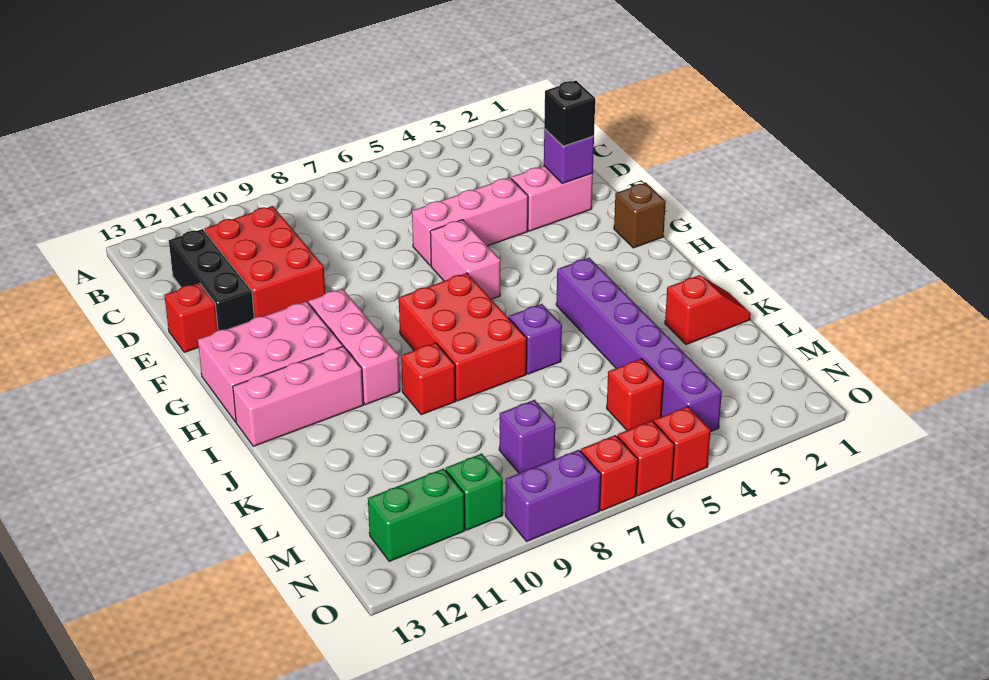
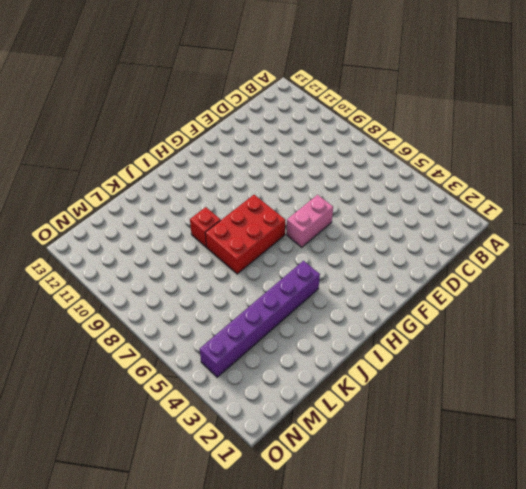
none -> red brick C10:E11 level 1
none -> black brick C12:E12 level 1
none -> pink brick E2:E3 level 1

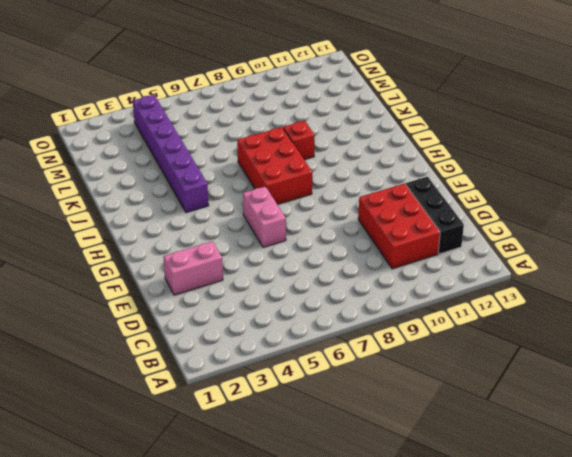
none -> pink brick E4:E6 level 1
none -> red brick E13 level 1
none -> brown brick G1 level 1

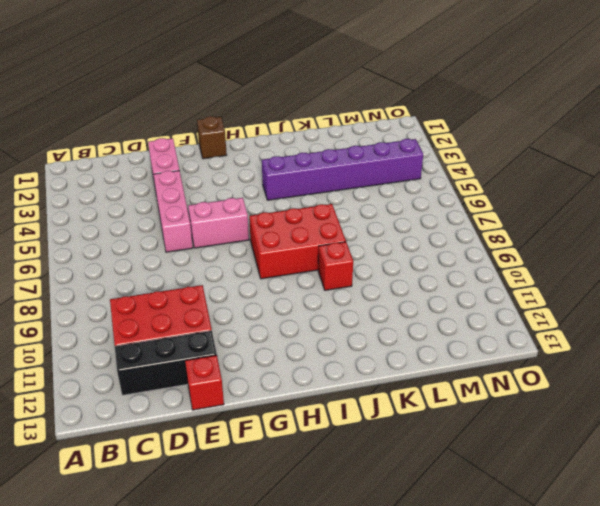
none -> pink brick G10:I10 level 1
none -> pink brick G11:H13 level 1
none -> pink brick I11:I13 level 1

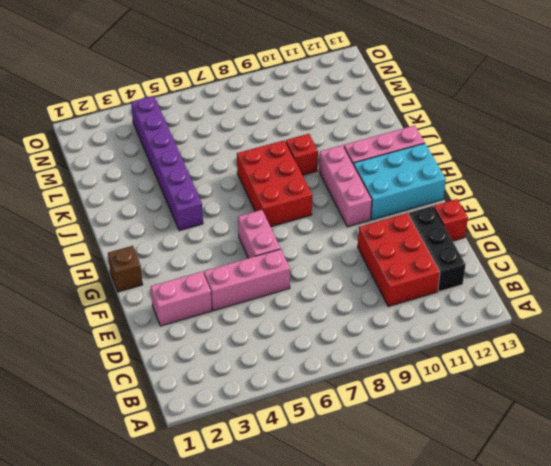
cyan brick G11:H13 level 1 -> pink brick G11:H13 level 1
none -> purple brick J6 level 1
none -> red slope K1:K2 level 1 top 2
none -> red brick M5 level 1

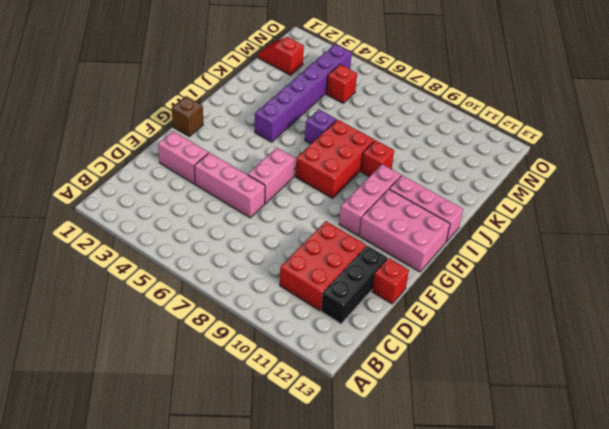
red slope M1:M2 level 1 top 2 -> red slope K1:K2 level 1 top 2
none -> purple brick M8 level 1
none -> green brick N10 level 1
none -> green brick N11:N12 level 1

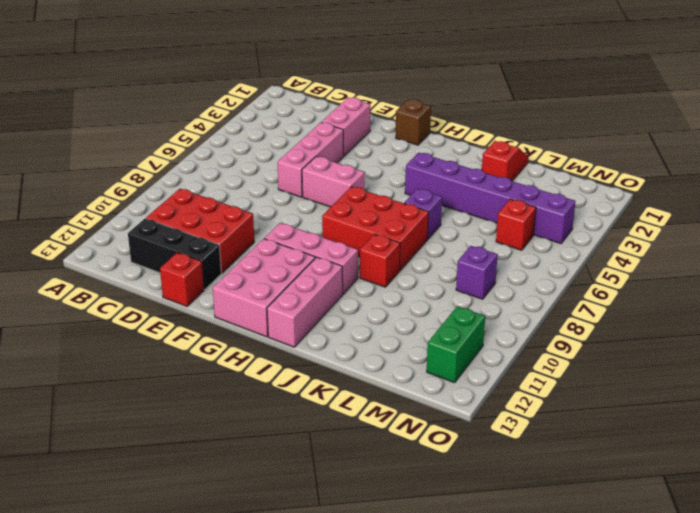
none -> green brick N10 level 1
none -> red brick O5 level 1
none -> red brick O6 level 1

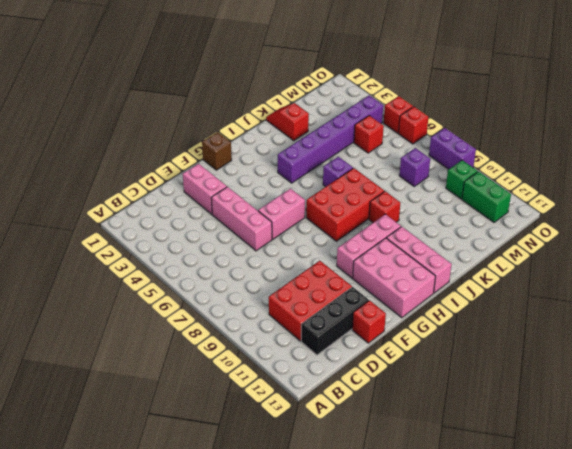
none -> red brick O7 level 1
none -> purple brick E2 level 2
none -> black brick E2 level 3

